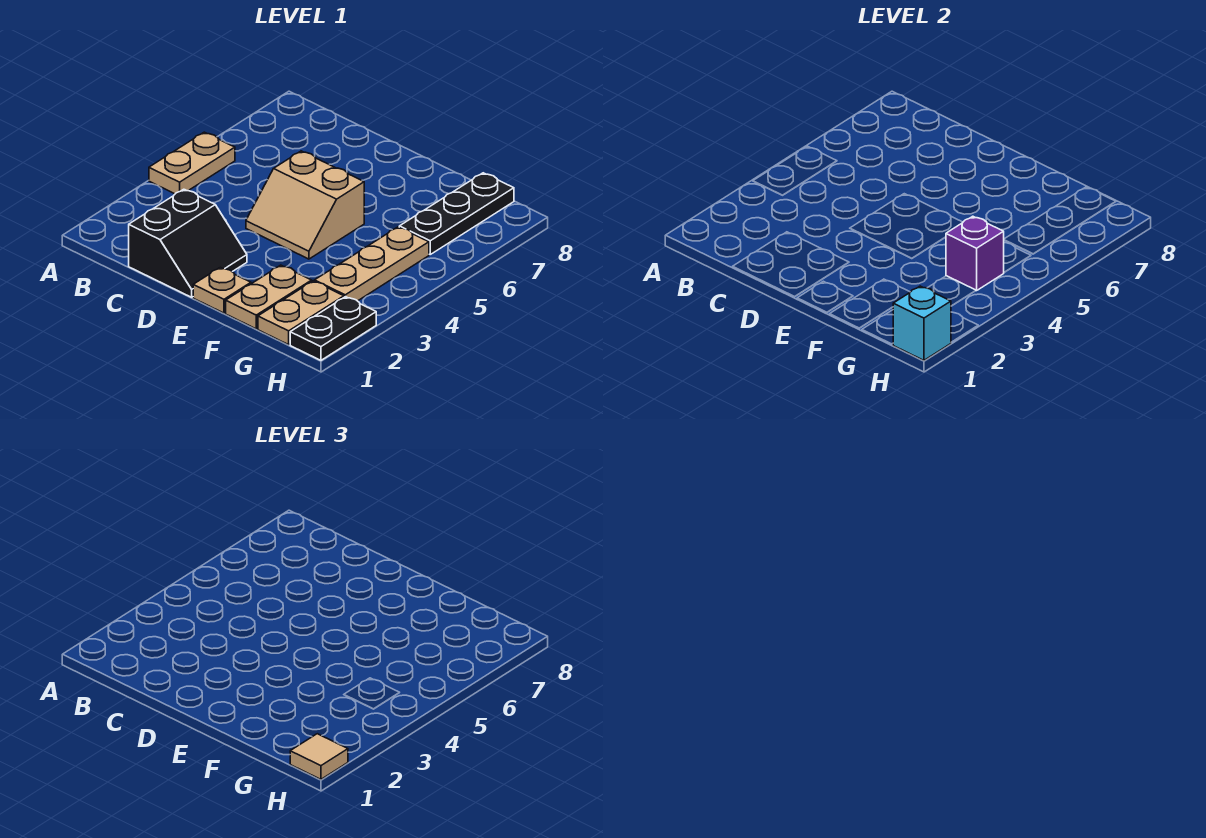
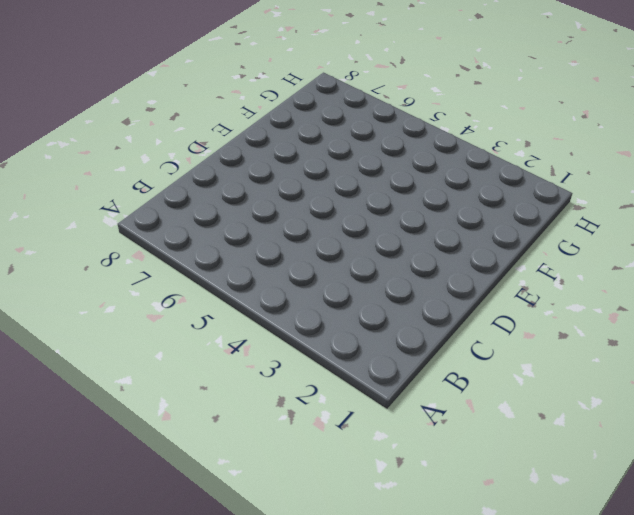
none -> tan plate A4:A5 level 1
none -> black slope C1:D2 level 1 top C
none -> tan slope D4:E5 level 1 top 5

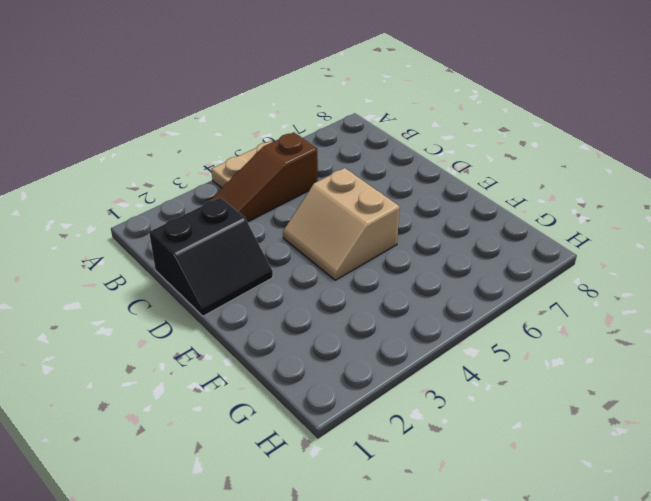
brown slope B3:B5 level 1 top 5 -> none
none -> tan plate E1 level 1
none -> tan plate F1:F2 level 1
none -> tan plate G1:G2 level 1

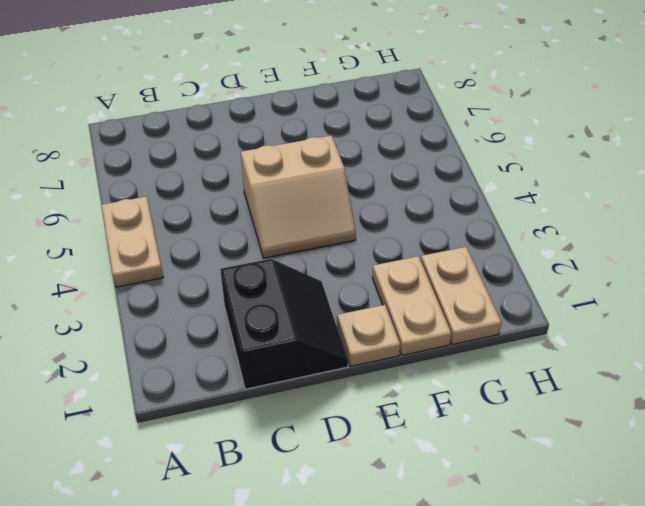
none -> tan plate G3:G5 level 1
none -> black plate G6:G8 level 1
none -> black plate H1:H2 level 1

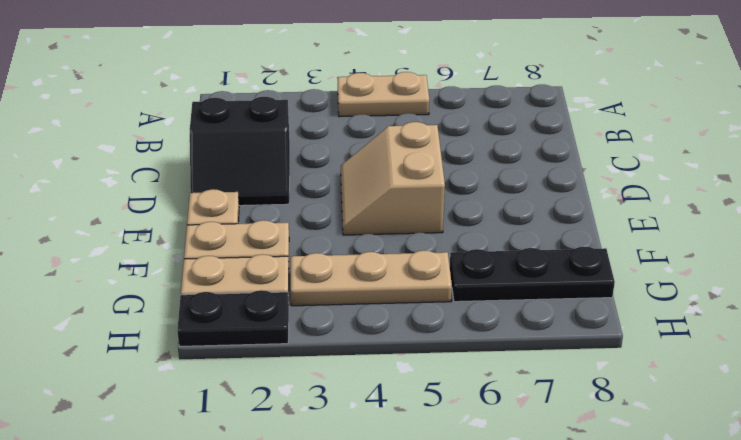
none -> purple brick G4 level 2
none -> cyan brick H1 level 2
none -> tan tile H1 level 3

